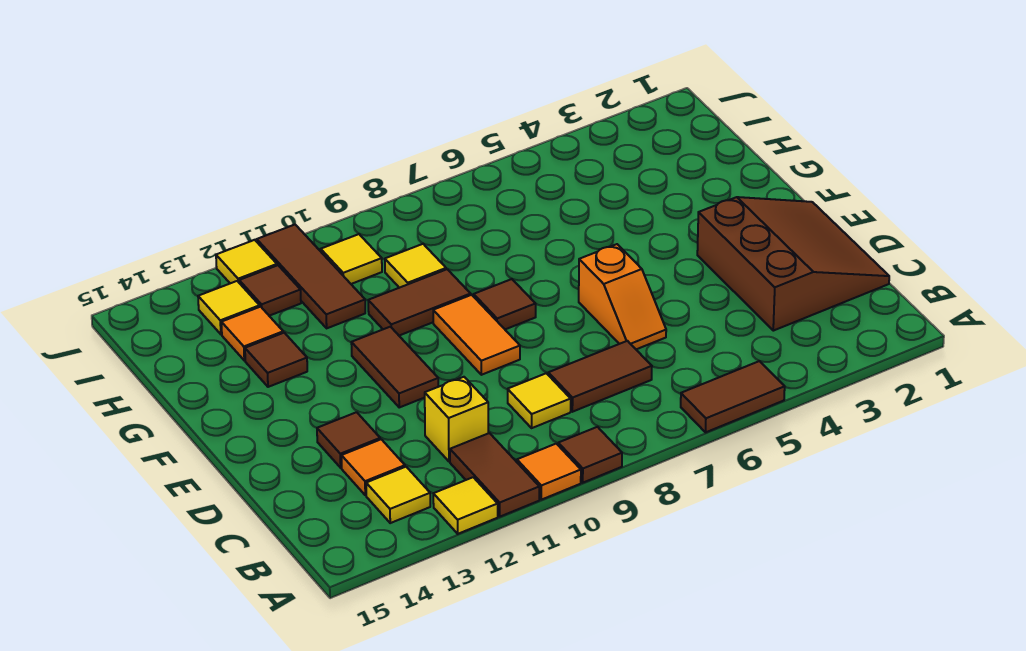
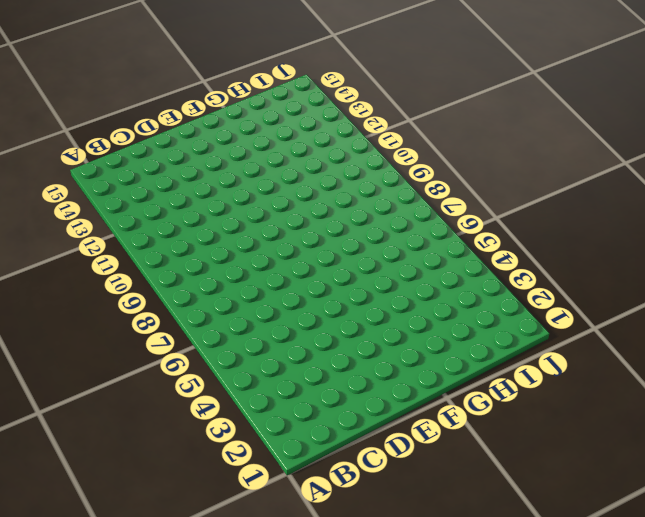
none -> brown tile A5:A6 level 1
none -> brown tile A9 level 1
none -> orange tile A10 level 1

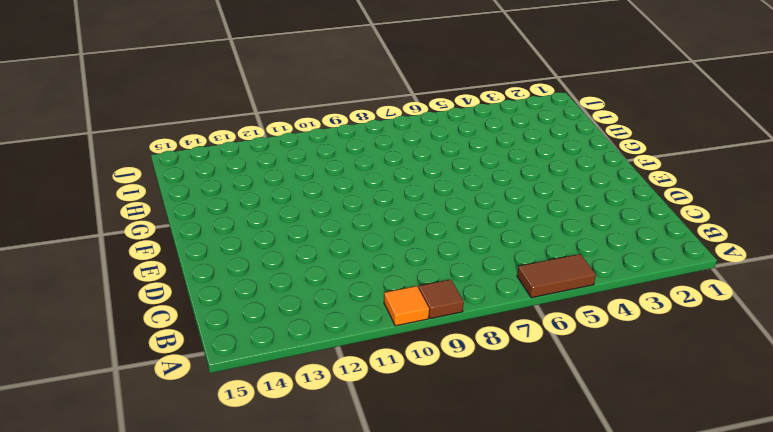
none -> brown tile A11:B11 level 1
none -> yellow tile A12 level 1
none -> yellow tile B13 level 1

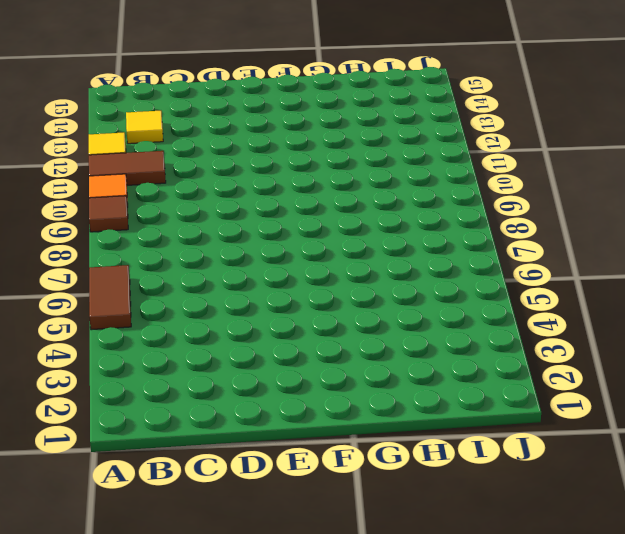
none -> brown slope C1:E3 level 1 top 3
none -> brown tile C7:C8 level 1
none -> yellow tile C9 level 1

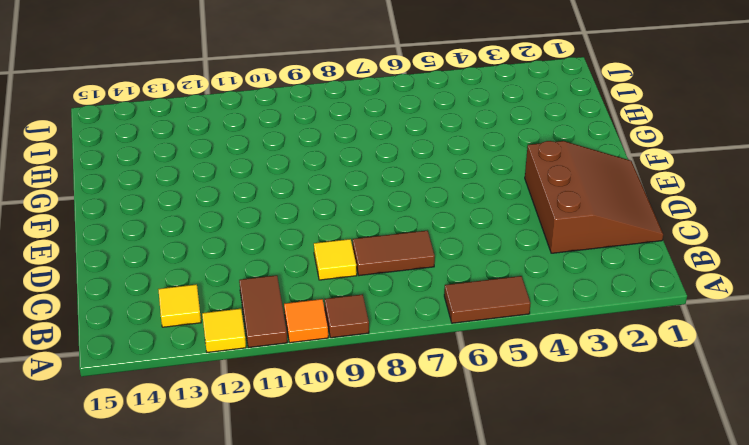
none -> yellow brick C11 level 1
none -> orange tile C13 level 1
none -> orange slope D6:E6 level 1 top E

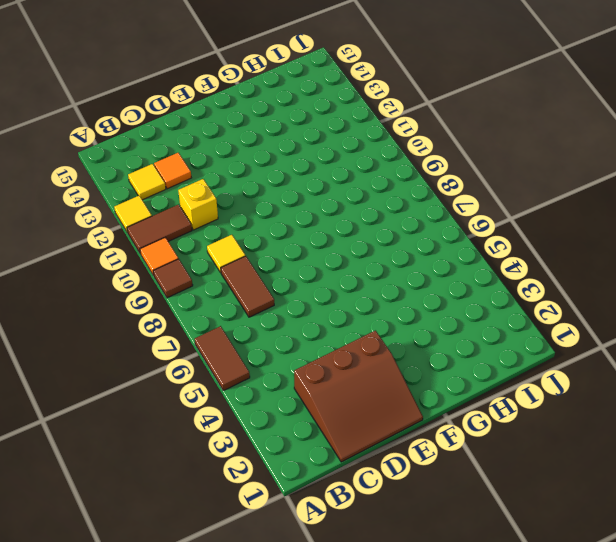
none -> orange slope D6:E6 level 1 top E
none -> brown tile D13 level 1
none -> orange tile E9:F9 level 1

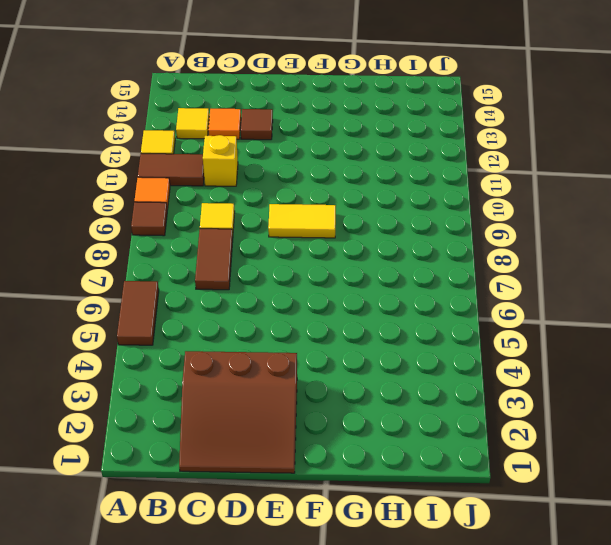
yellow tile E9:F9 level 1 -> orange tile E9:F9 level 1
none -> orange slope D6:E6 level 1 top E
none -> brown tile E11:F11 level 1
none -> brown tile F8 level 1

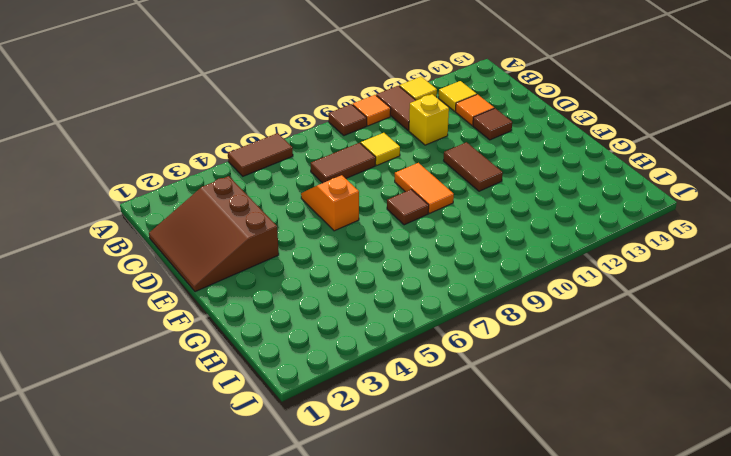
none -> brown tile G9:G10 level 1
none -> brown tile G13 level 1
none -> yellow tile H9 level 1

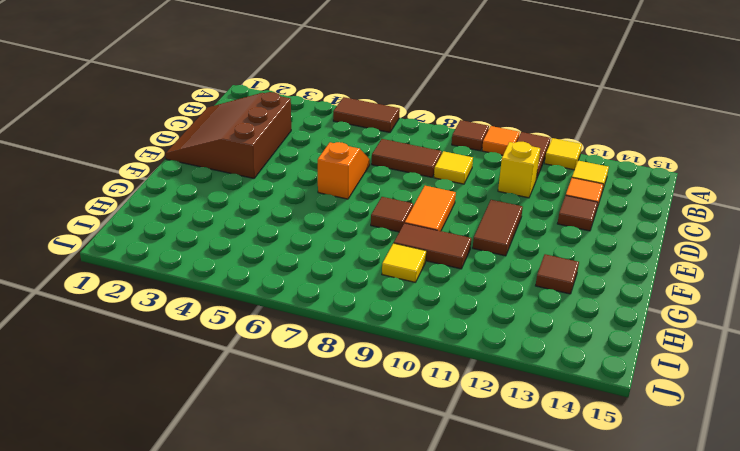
none -> brown tile H11:J11 level 1
none -> orange tile H13 level 1
none -> yellow tile I10 level 1

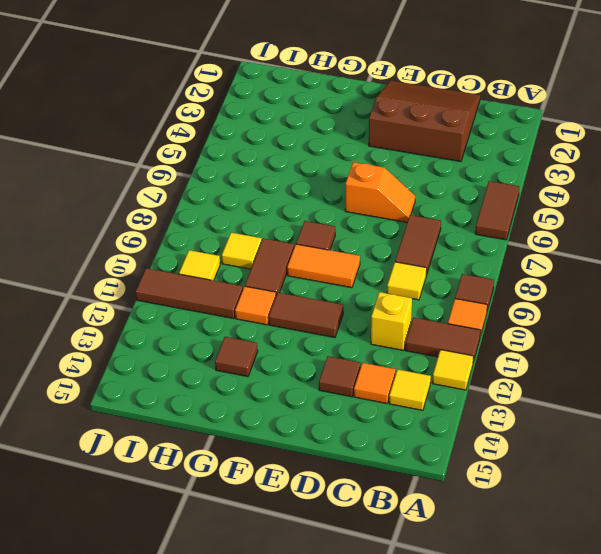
orange tile G11 level 1 -> orange tile H13 level 1
none -> brown tile I12 level 1
none -> yellow tile I13 level 1
none -> yellow tile J12 level 1

